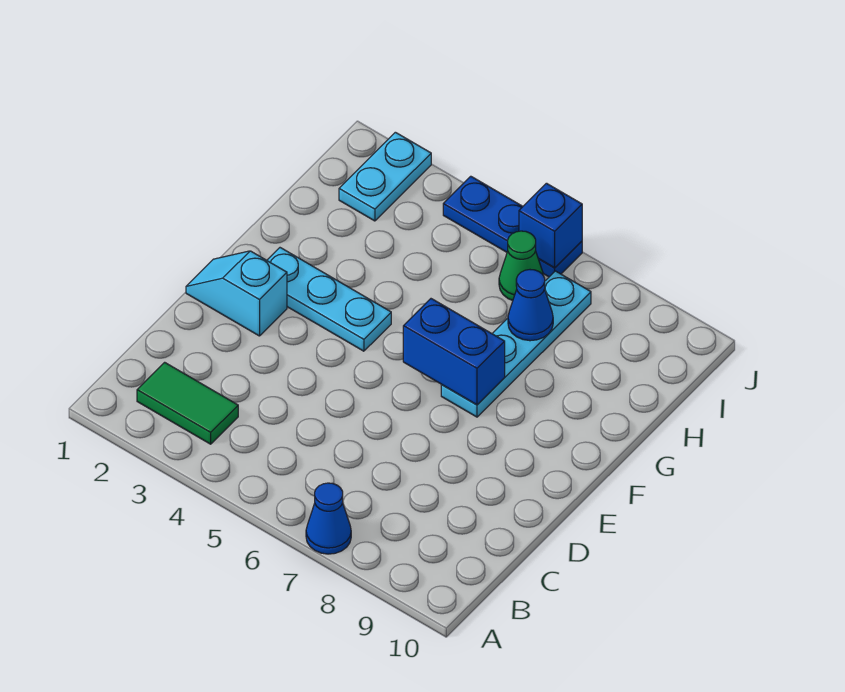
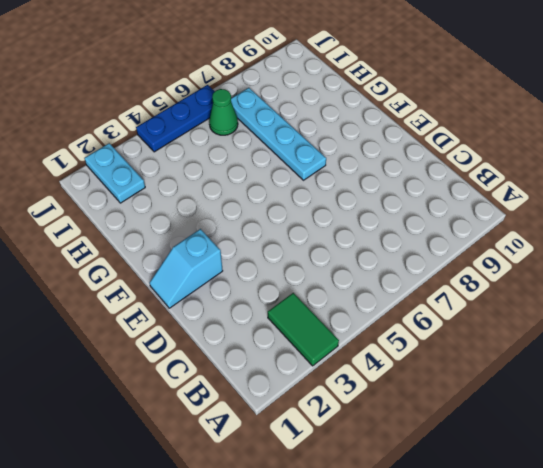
green tile A3:B3 level 1 -> green tile B2:B3 level 1
none -> blue cone A7 level 1
none -> cyan plate F2:F4 level 1

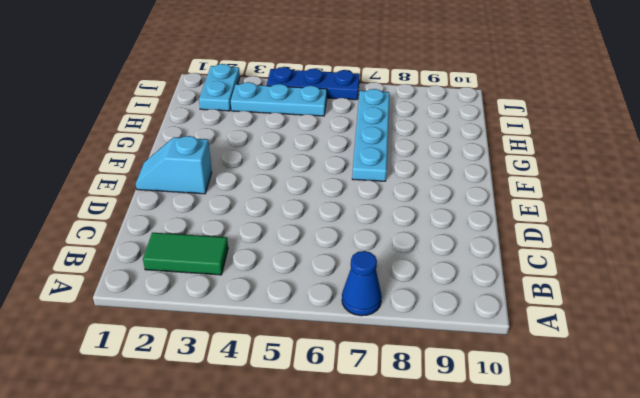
cyan plate I3:I5 level 1 -> cyan plate F2:F4 level 1
none -> green cone I6 level 1
none -> blue brick F6:F7 level 2

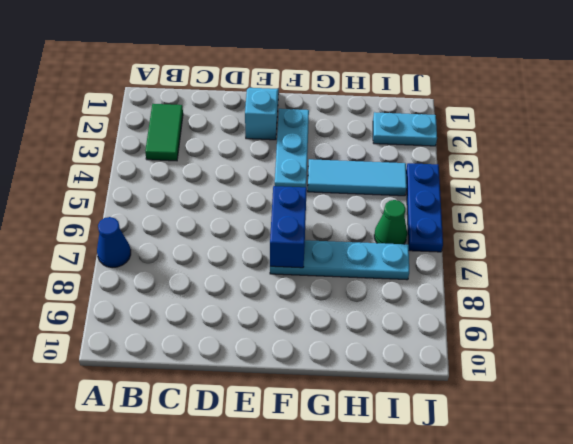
cyan tile G4:I4 level 1 -> none
none -> blue cone H7 level 2
none -> blue brick J6 level 2

